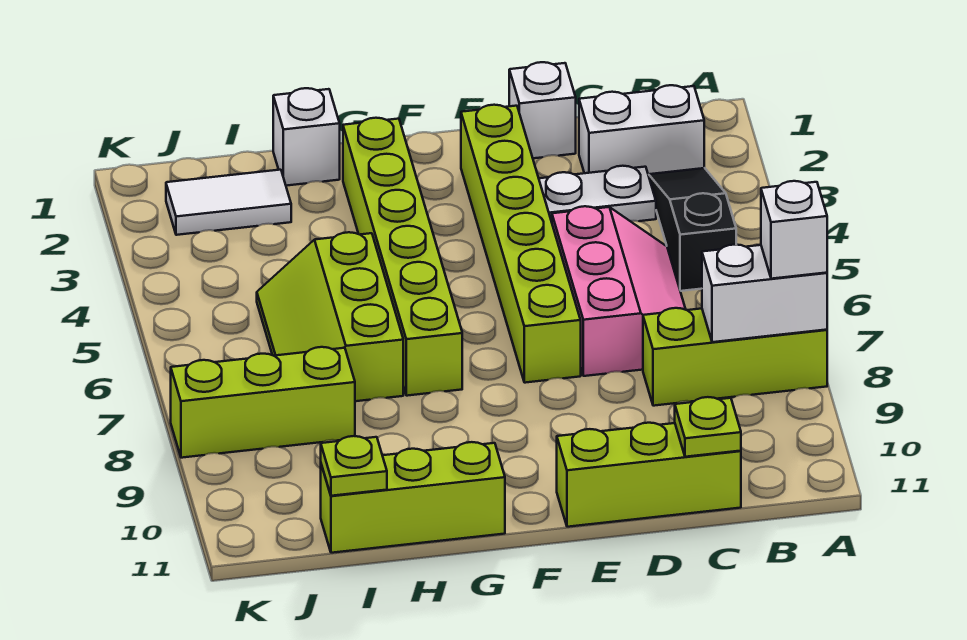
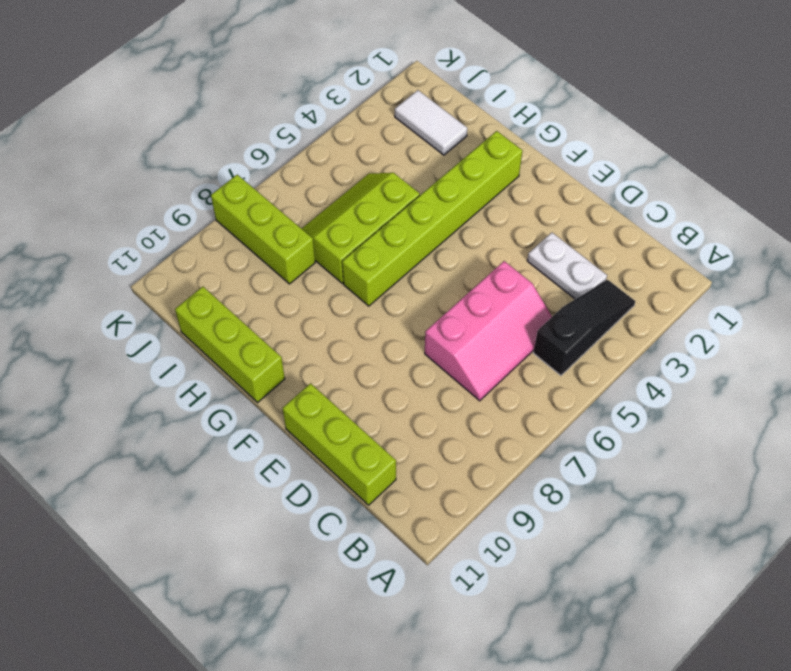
none -> lime brick A8:C8 level 1
none -> white brick B2:C2 level 1
none -> white brick D1 level 1

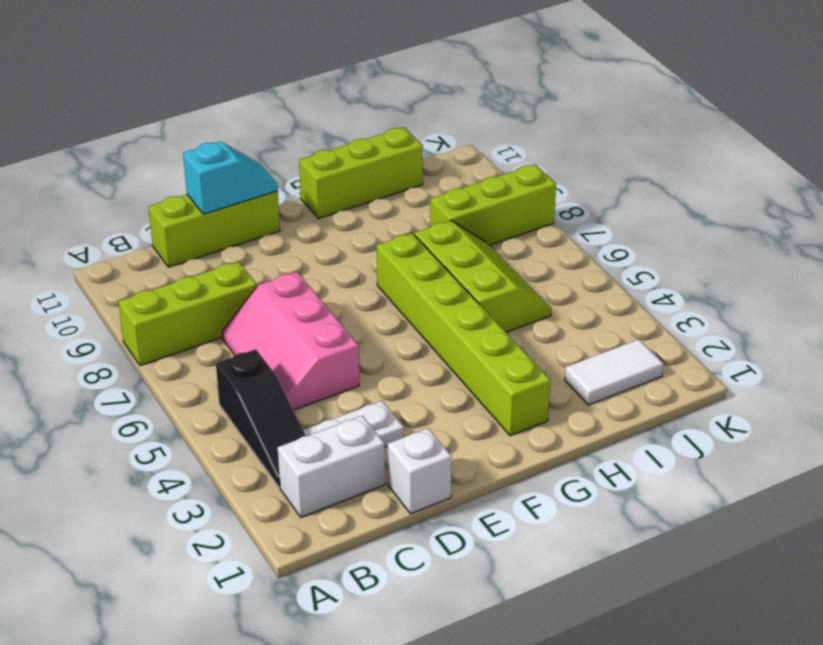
cyan slope D11:E11 level 2 top D -> none
none -> lime brick E2:E7 level 1
none -> white brick H1 level 1
none -> white brick A8:B8 level 2

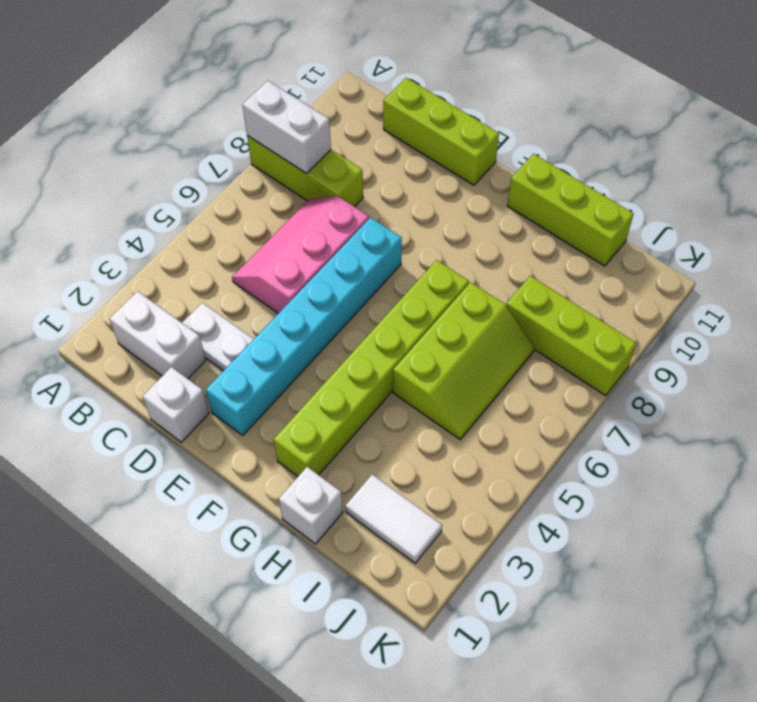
cyan brick E2:E7 level 1 -> lime brick E2:E7 level 1
none -> black slope B3:B5 level 1 top 5
none -> lime plate C11 level 2
none -> lime plate I11 level 2

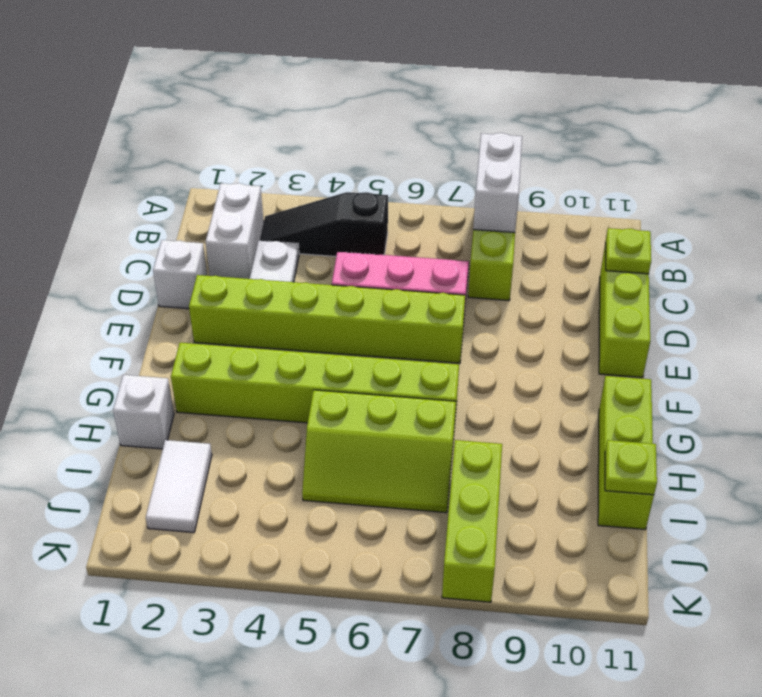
none -> white brick A8 level 3

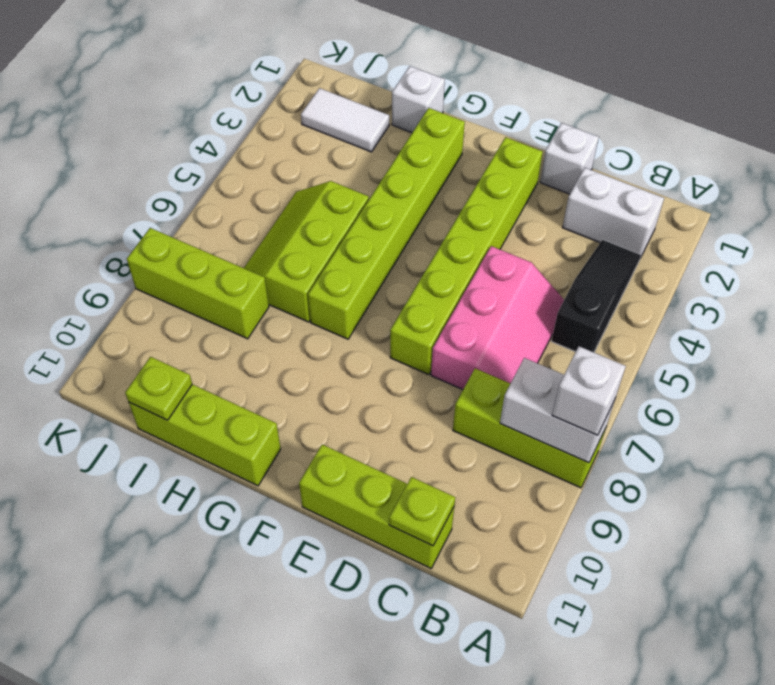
none -> white plate C3:D3 level 1

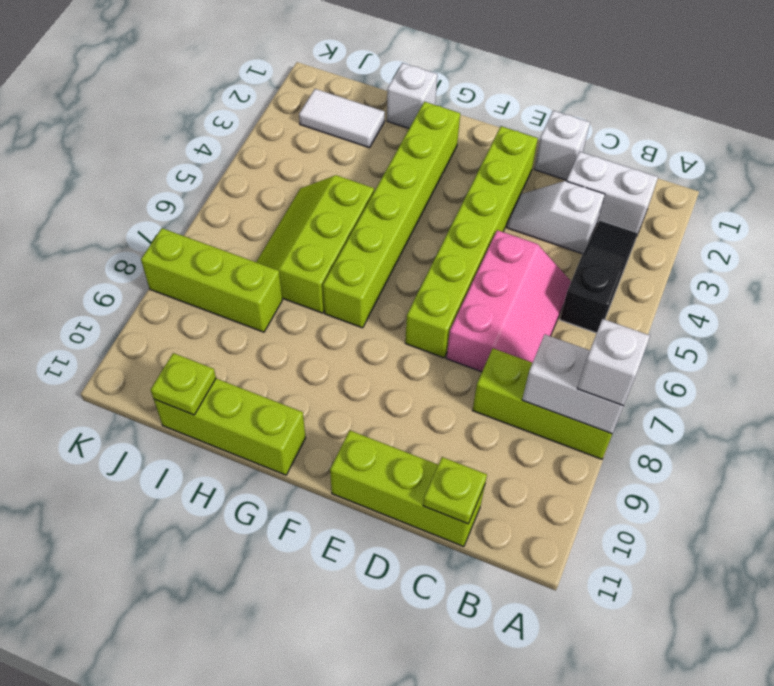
white slope C3:D3 level 1 top C -> white plate C3:D3 level 1

